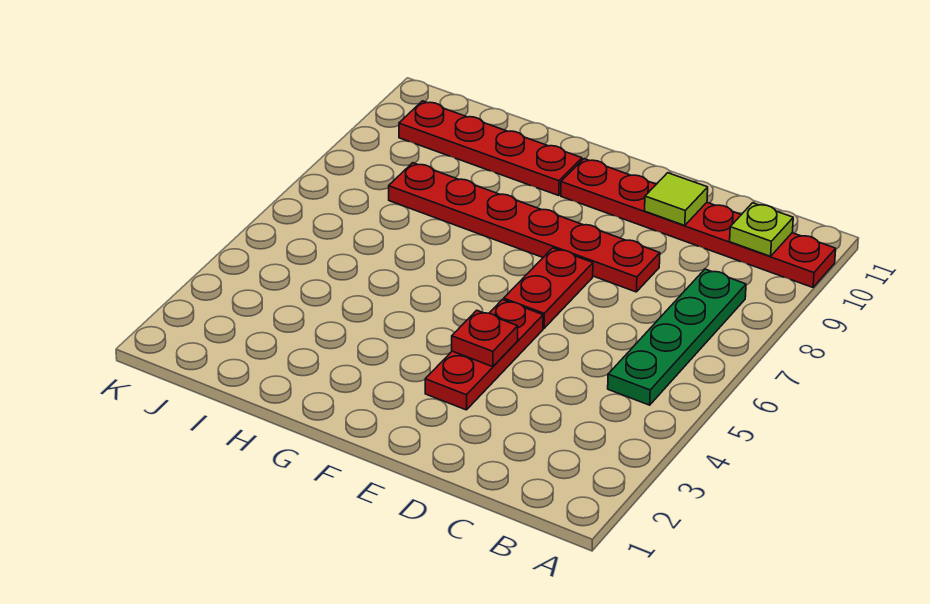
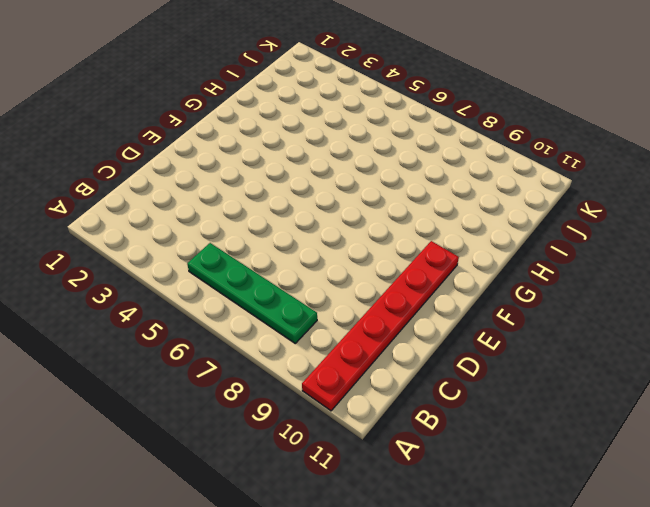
none -> red plate D8:I8 level 1
none -> red plate E3:E5 level 1

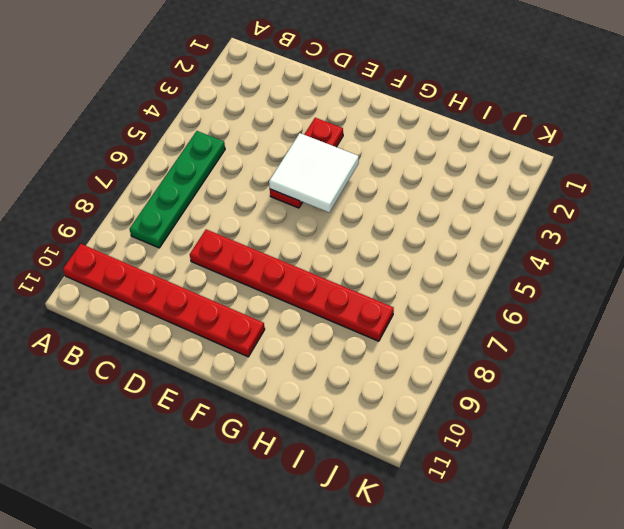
white tile E4:F5 level 2 -> red plate E4 level 2
none -> red plate E6:E7 level 1
none -> red plate G10:J10 level 1

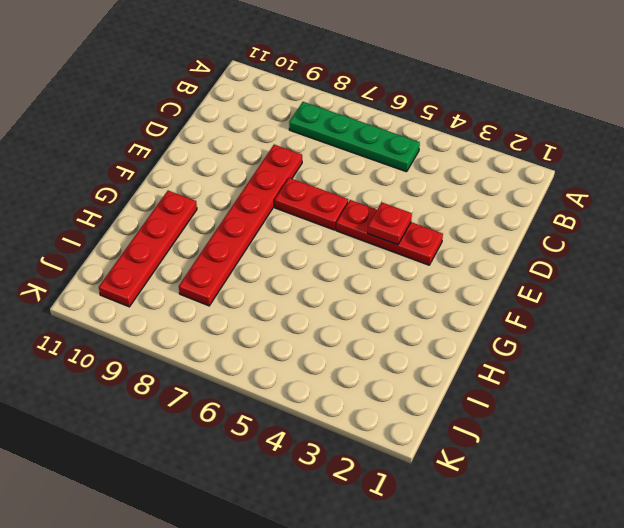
none -> red plate A10:F10 level 1
none -> lime plate B10 level 2

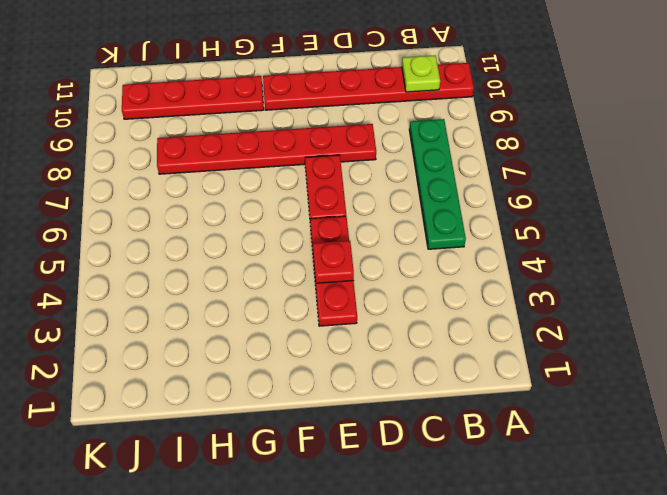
none -> lime tile D10 level 2

